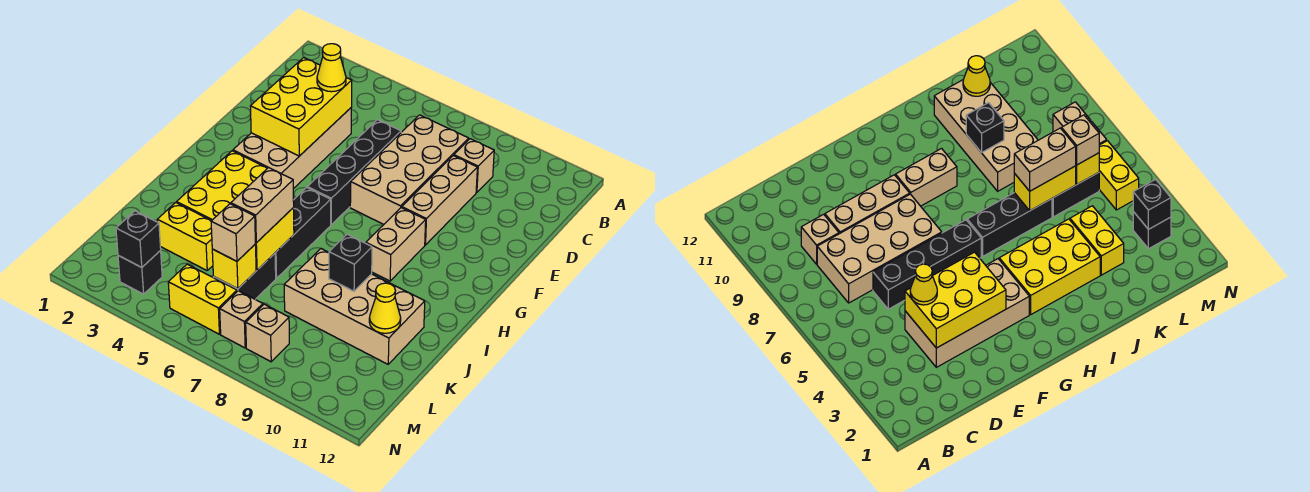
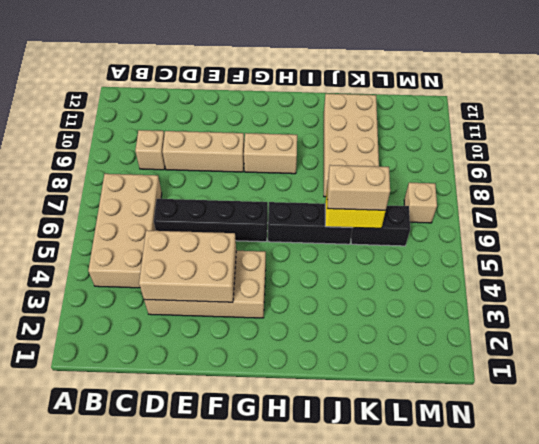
tan brick B4:C7 level 1 -> tan brick C7:F8 level 1
tan brick D3:F4 level 2 -> yellow brick D3:F4 level 2
none -> yellow brick H3:J4 level 1
none -> yellow brick K3:K4 level 1
none -> black brick M3 level 1

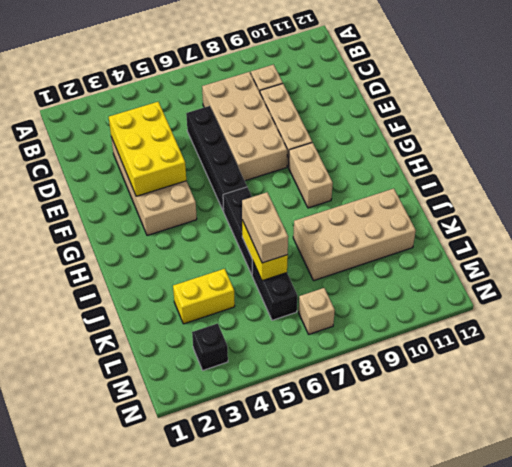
none -> yellow brick H3:J4 level 1
none -> yellow brick M5:M6 level 1
none -> tan brick M8 level 1

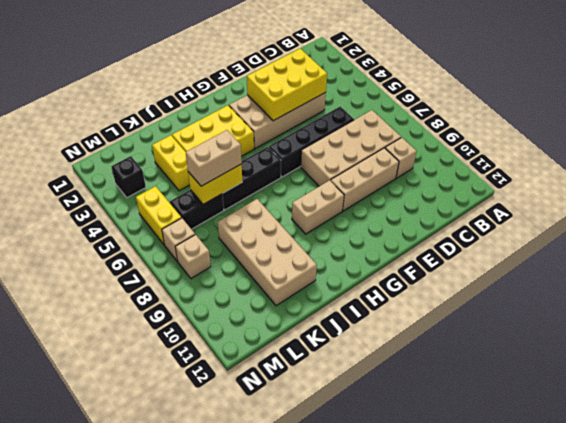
none -> black brick J9 level 2
none -> yellow cone K11 level 2
none -> yellow brick L6 level 2

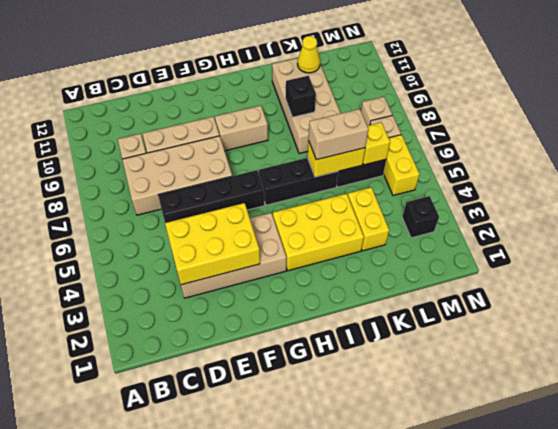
none -> black brick M3 level 2
none -> yellow cone D4 level 3
none -> tan brick L6 level 3

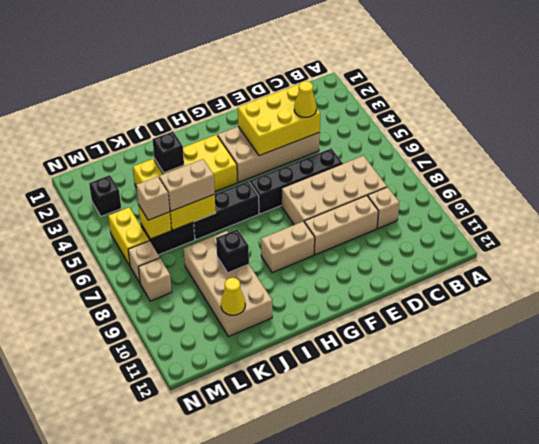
black brick J3 level 2 -> black brick M3 level 2

